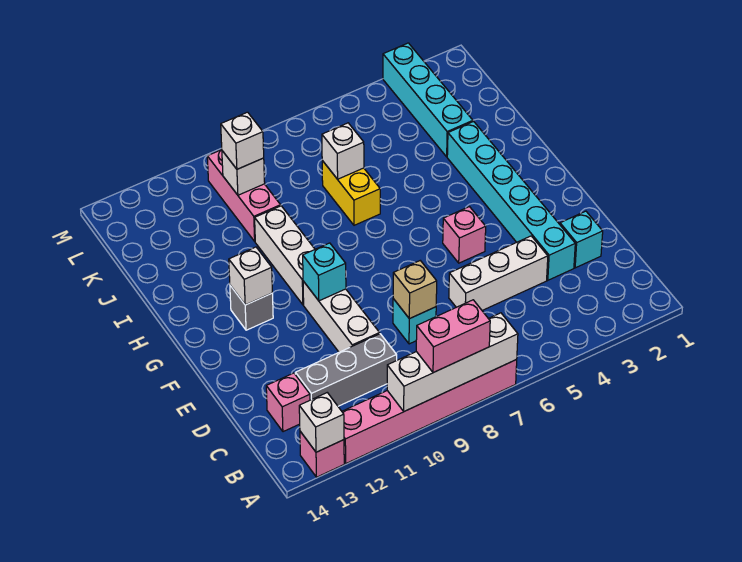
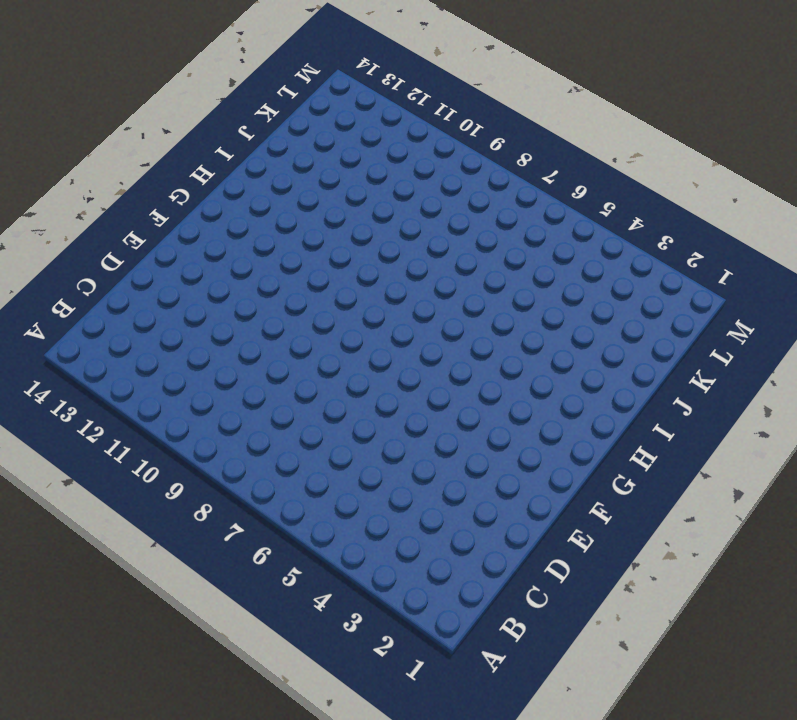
none -> pink brick A7:A12 level 1
none -> pink brick A13 level 1
none -> grey brick C10:C12 level 1

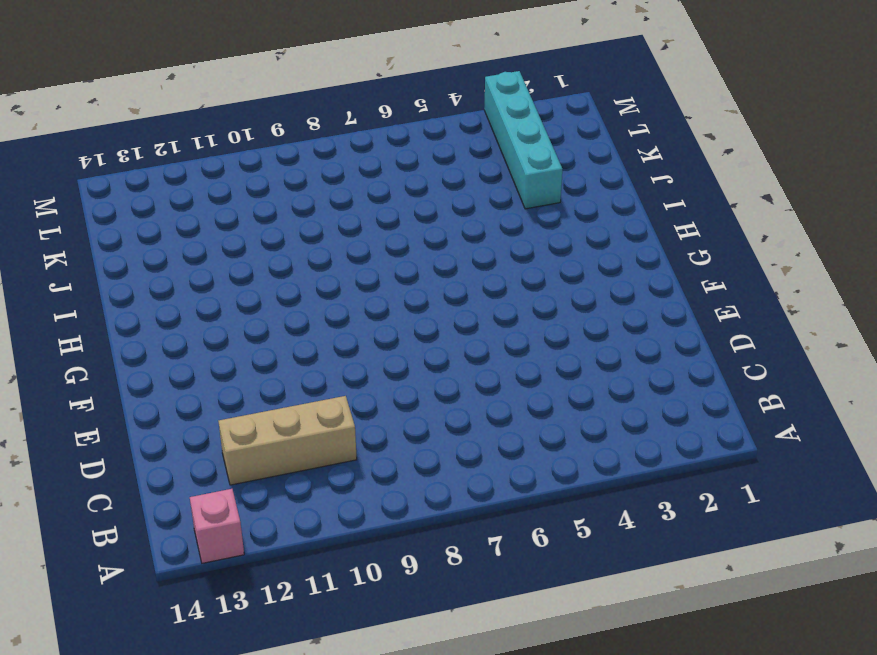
tan brick C10:C12 level 1 -> grey brick C10:C12 level 1
none -> pink brick A7:A12 level 1
none -> pink brick C13 level 1
none -> cyan brick D2 level 1

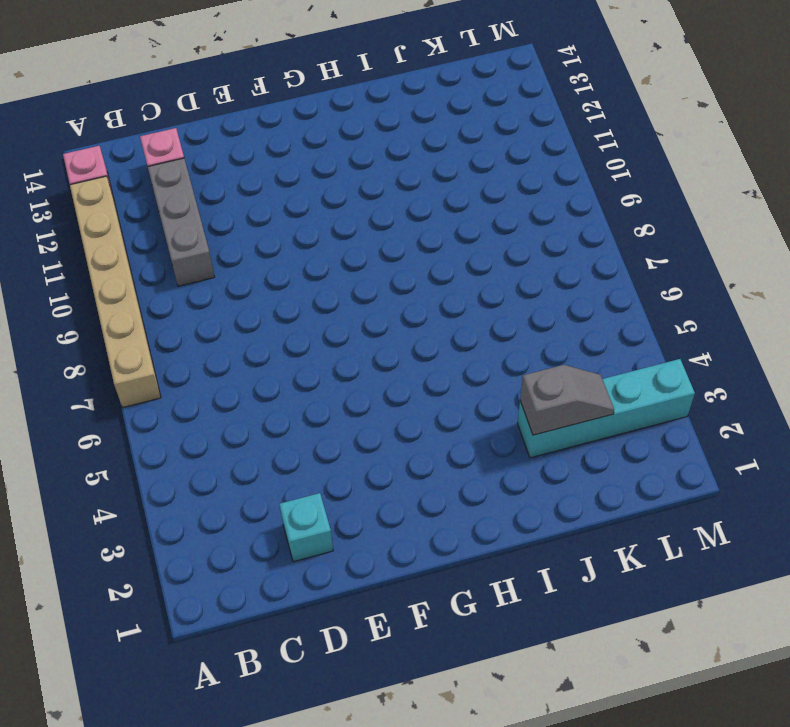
tan brick A7:A12 level 1 -> pink brick A7:A12 level 1
grey slope J3:K3 level 2 top J -> none
none -> cyan brick D3:I3 level 1
none -> white brick D4:D6 level 1
none -> cyan brick D8 level 1

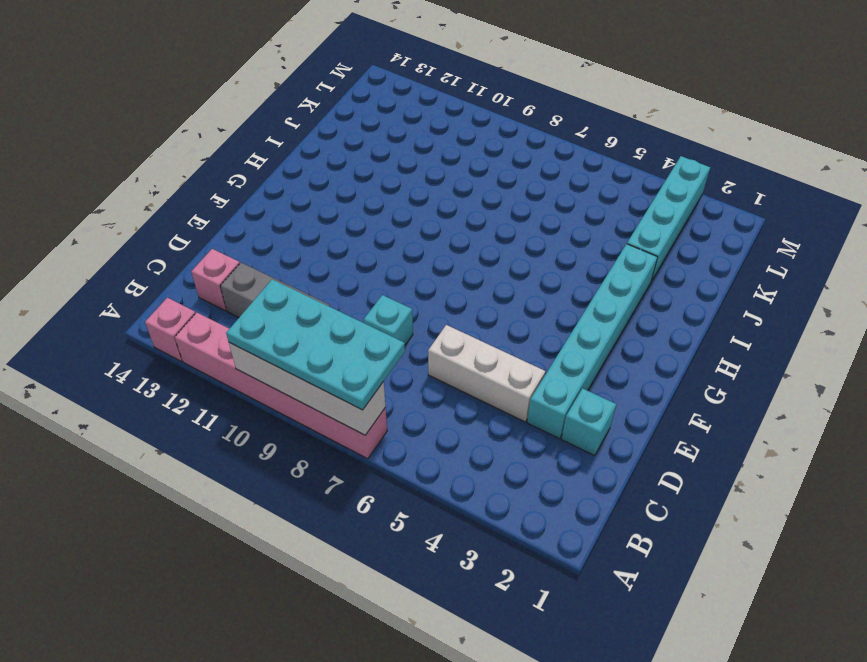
cyan plate A7:B10 level 3 -> pink brick A8:A9 level 3
none -> white brick D10:F10 level 1
none -> pink brick F5 level 1
none -> white brick G10:I10 level 1

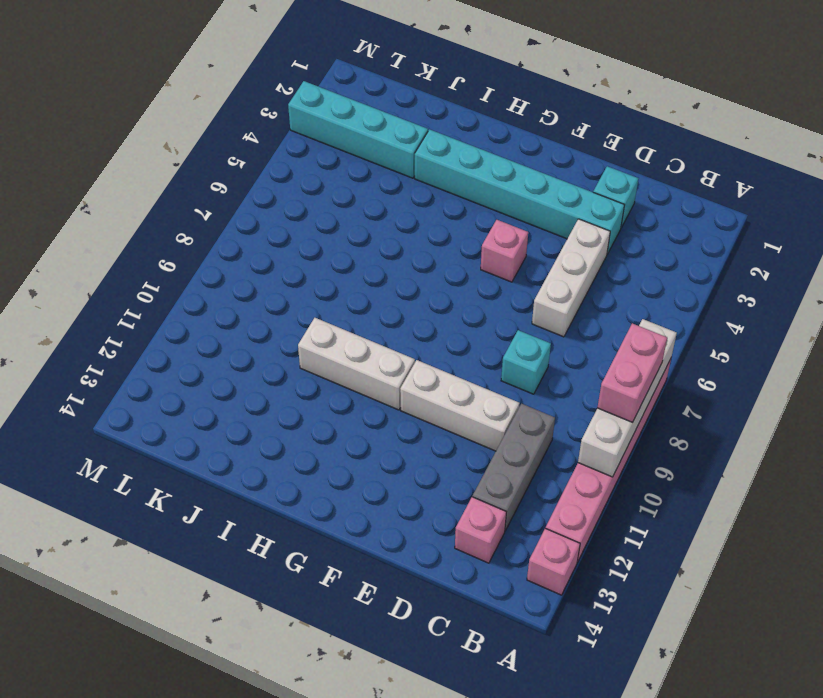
none -> grey brick G12 level 1
none -> yellow brick I7:J7 level 1
none -> pink brick J10:L10 level 1

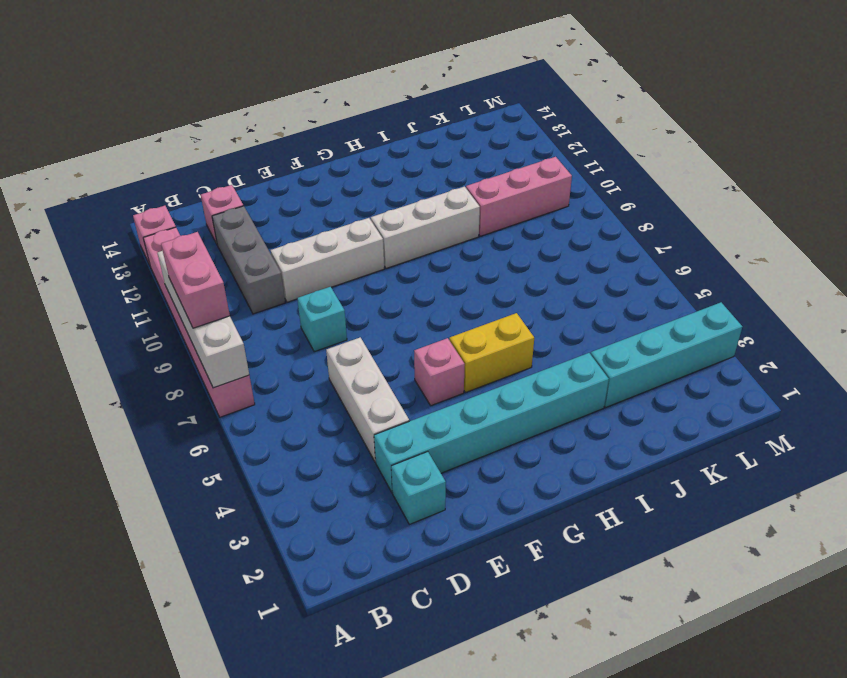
yellow brick G5:H5 level 1 -> yellow brick I7:J7 level 1
none -> grey brick G12 level 1
none -> white brick A13 level 2
none -> tan brick D8 level 2

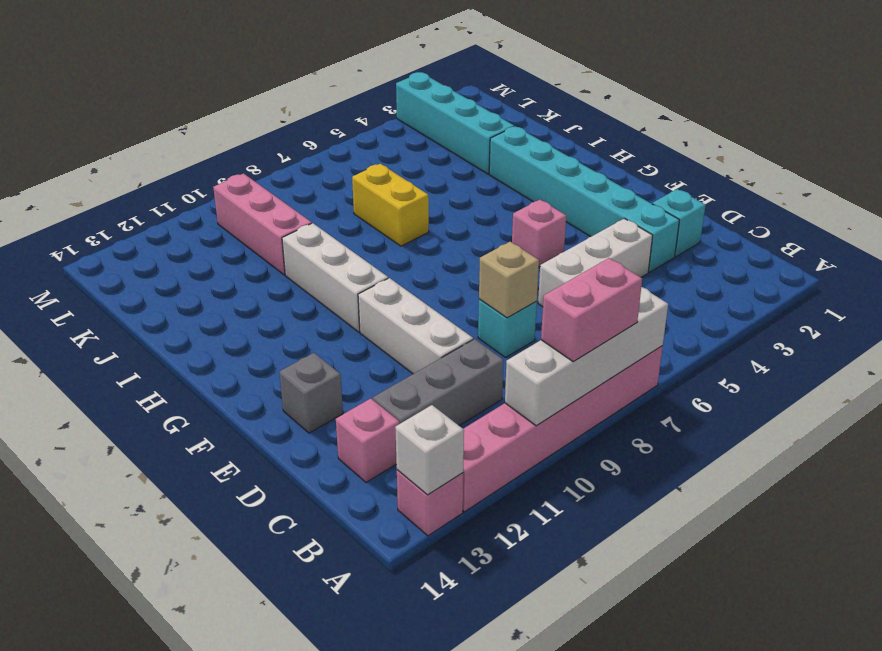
grey brick E13 level 1 -> grey brick G12 level 1
none -> cyan brick F10 level 2
none -> white brick G12 level 2
none -> white brick J7 level 2

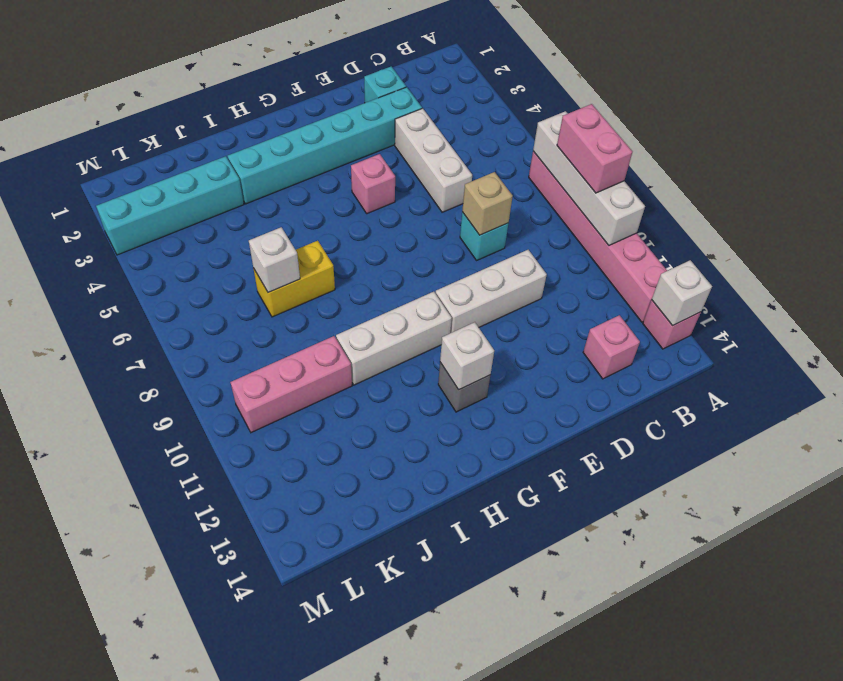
none -> grey brick C10:C12 level 1
none -> cyan brick F10 level 2
none -> white brick K10 level 2

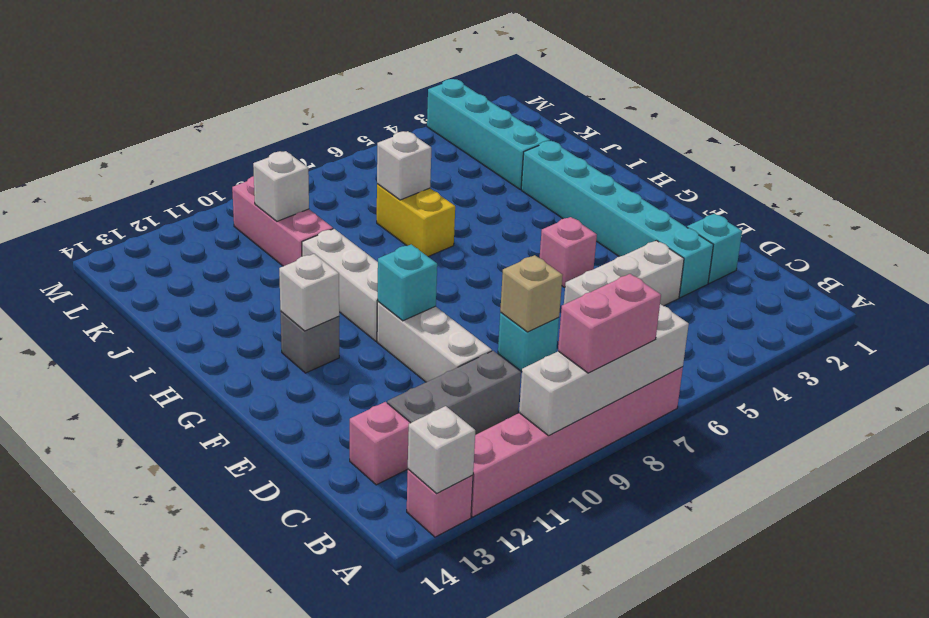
none -> white brick K10 level 3

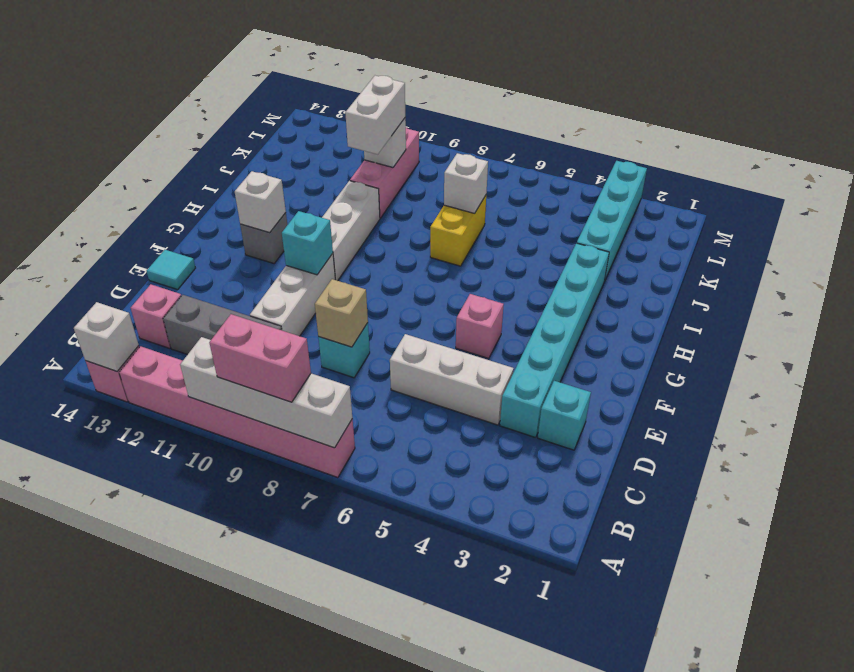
cyan tile E14 level 1 -> none
white brick J10:K10 level 3 -> white brick K10 level 3

